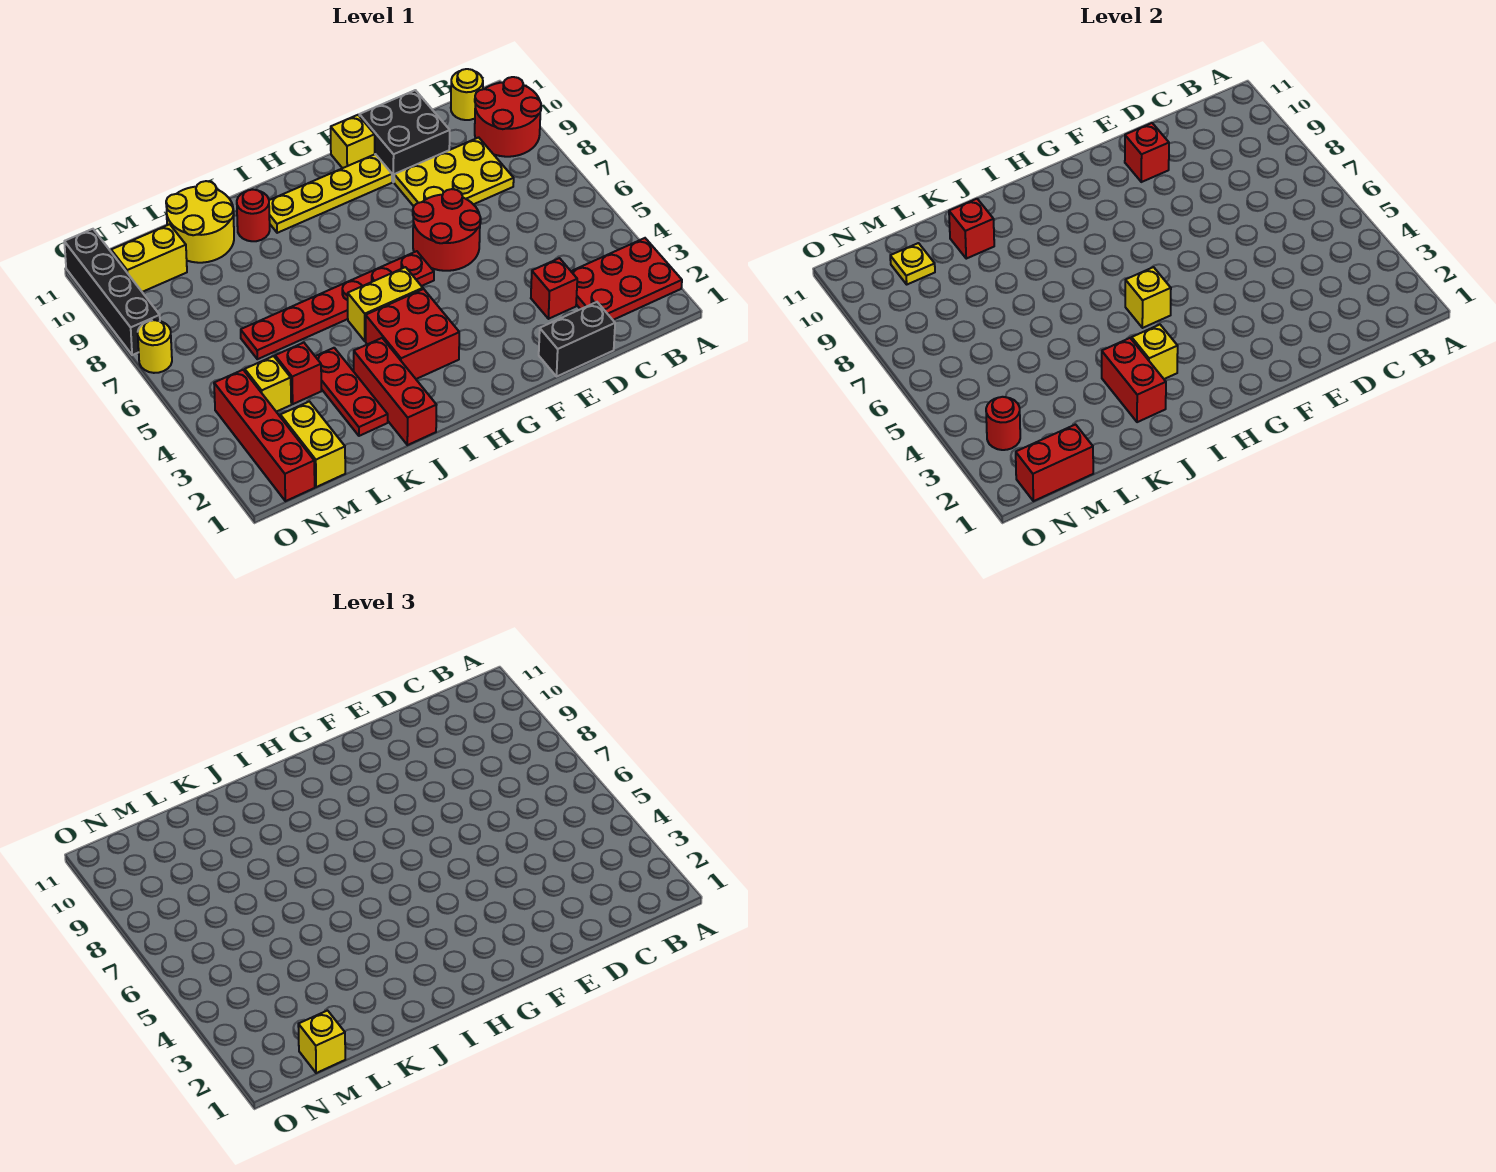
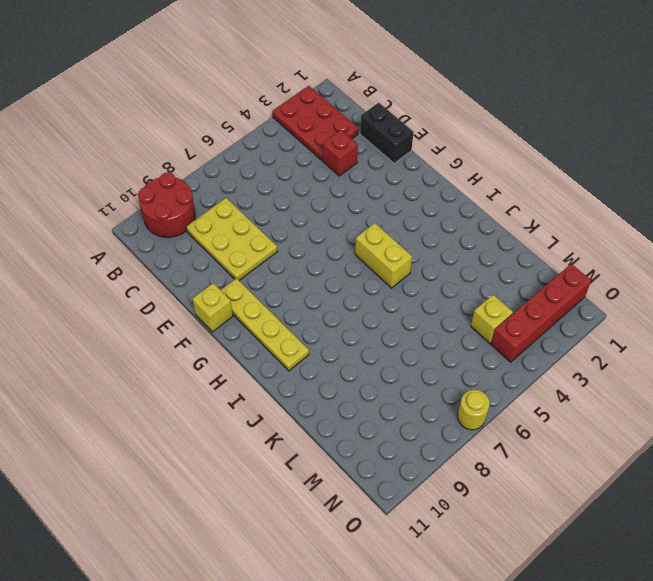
none -> yellow round brick B11 level 1
none -> black brick D10:E11 level 1
none -> red round brick E6:F7 level 1
none -> red plate G6:L6 level 1

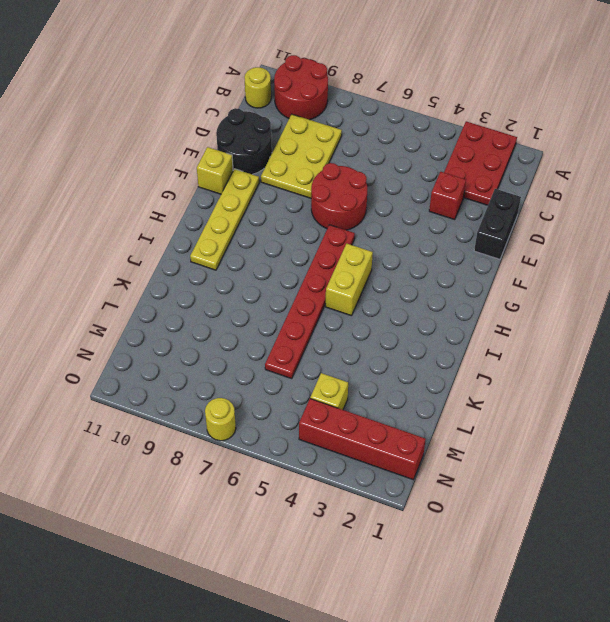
black round brick D10:E11 level 1 -> black brick D10:E11 level 1
none -> red brick H3:I4 level 1
none -> red brick J1:J3 level 1
none -> red round brick J10 level 1
none -> red plate K2:K4 level 1

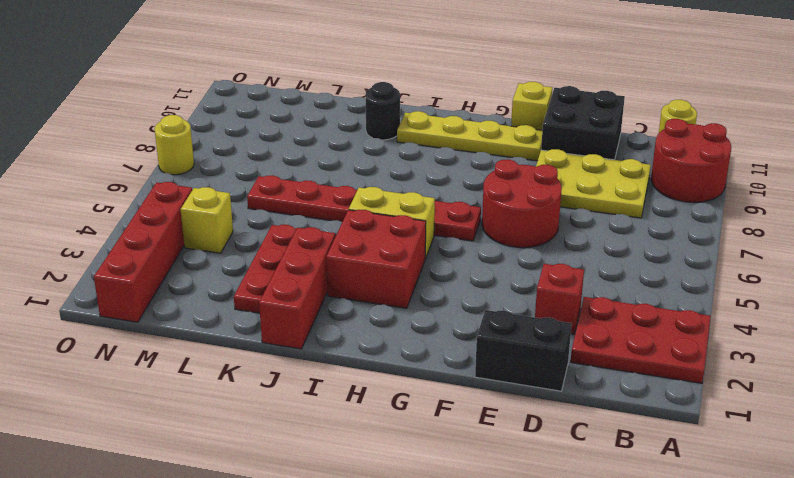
black round brick J10 level 1 -> red round brick J10 level 1
none -> yellow round brick K10:L11 level 1
none -> red brick L4 level 1
none -> yellow brick M1:M2 level 1
none -> yellow brick M10:N10 level 1

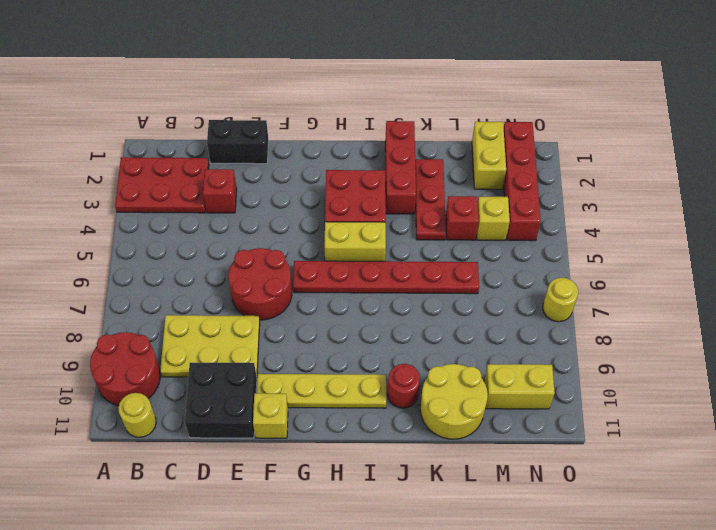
none -> black brick O8:O11 level 1
none -> red brick E10 level 2
none -> yellow brick H5 level 2
none -> yellow brick I3 level 2

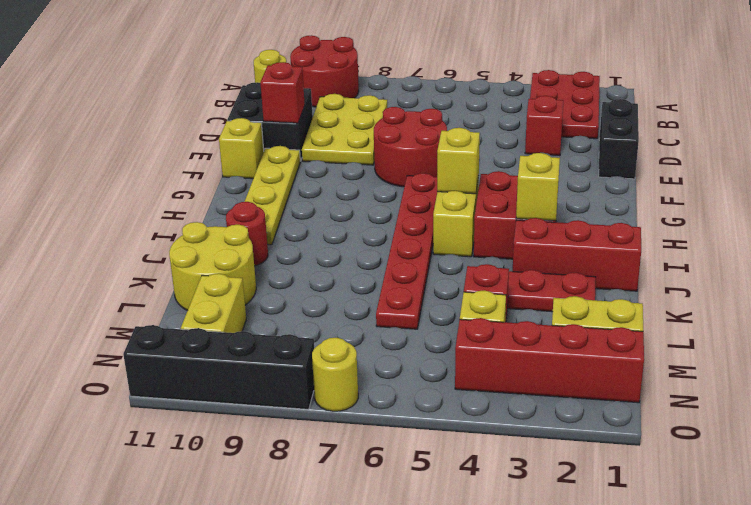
none -> red brick J2:J3 level 2
none -> red brick K10 level 2
none -> red brick M1:N1 level 2
none -> yellow plate M10 level 2

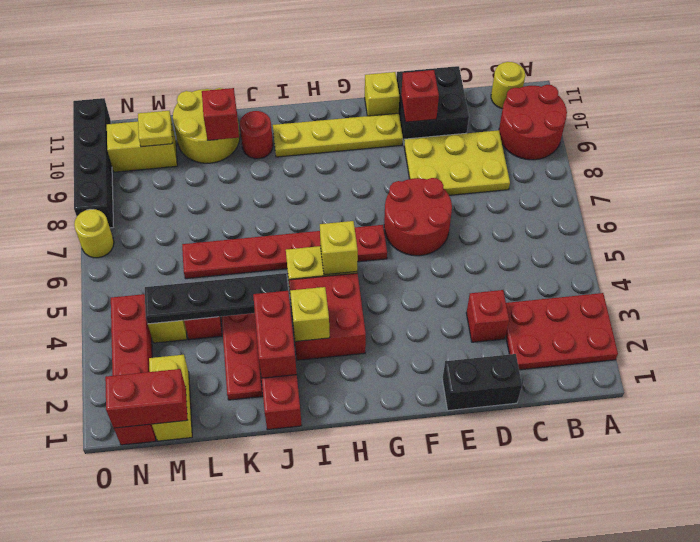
black plate J4:M4 level 2 -> none
none -> red round brick N3 level 2
none -> yellow brick M1 level 3

